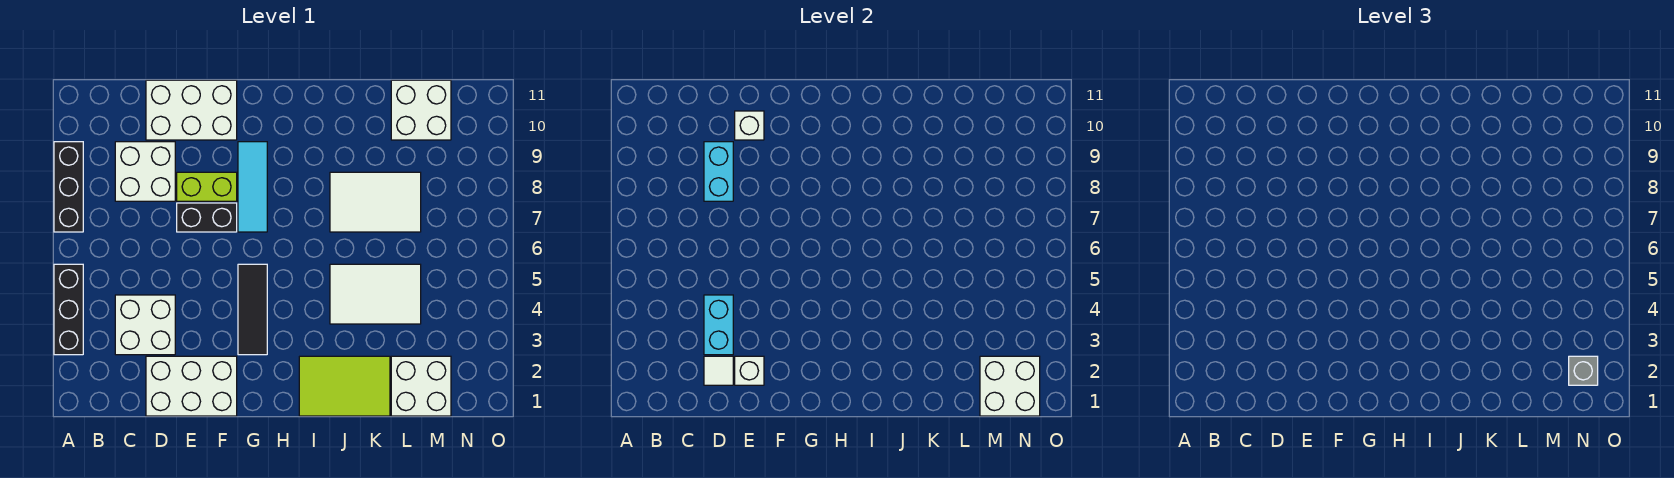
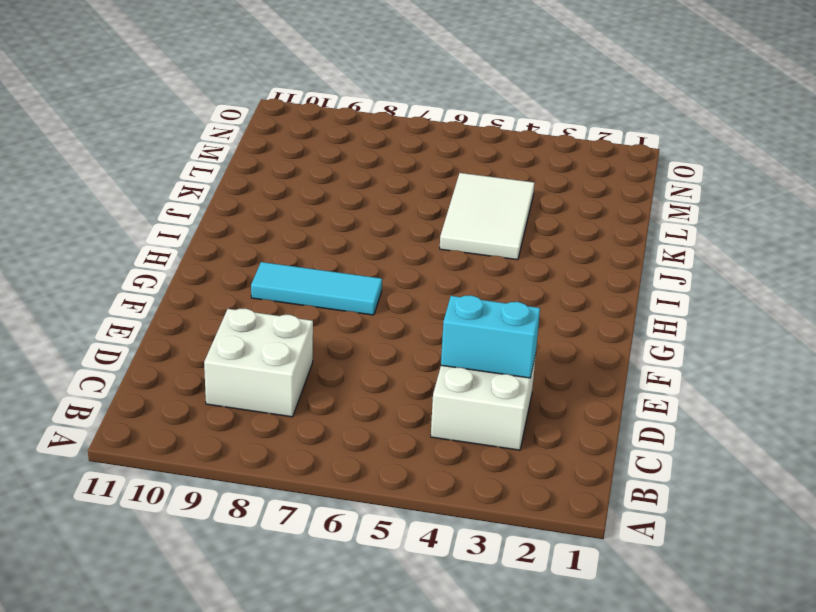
none -> black brick A3:A5 level 1
none -> black brick A7:A9 level 1
none -> white brick D1:F2 level 1

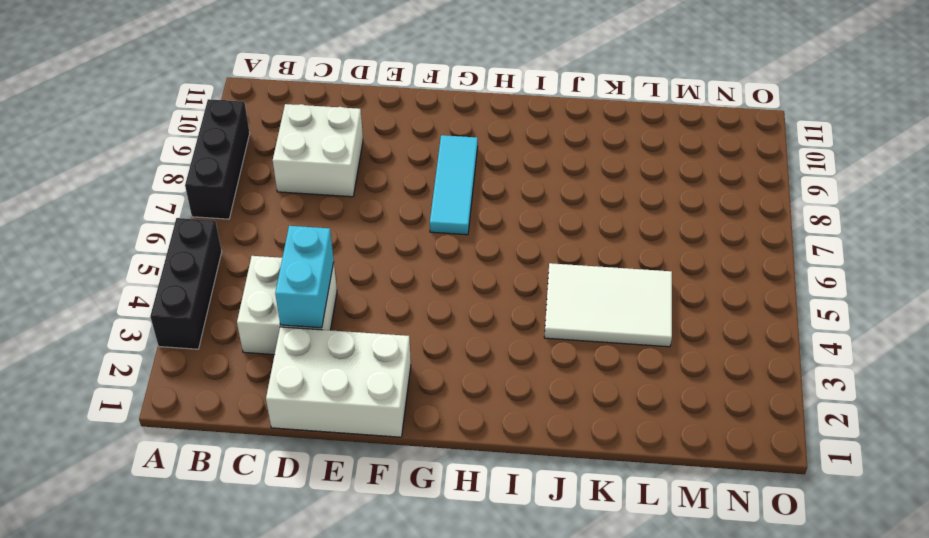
none -> white brick D10:F11 level 1
none -> black brick E7:F7 level 1
none -> lime brick E8:F8 level 1

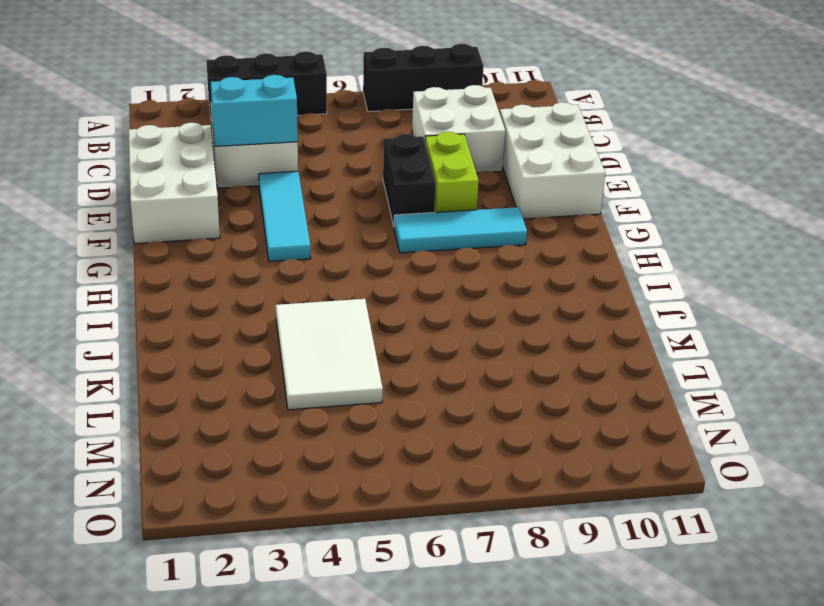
cyan tile E4:G4 level 1 -> black tile G3:G5 level 1
none -> lime tile I1:K2 level 1
none -> white tile J7:L8 level 1
none -> white brick L1:M2 level 1

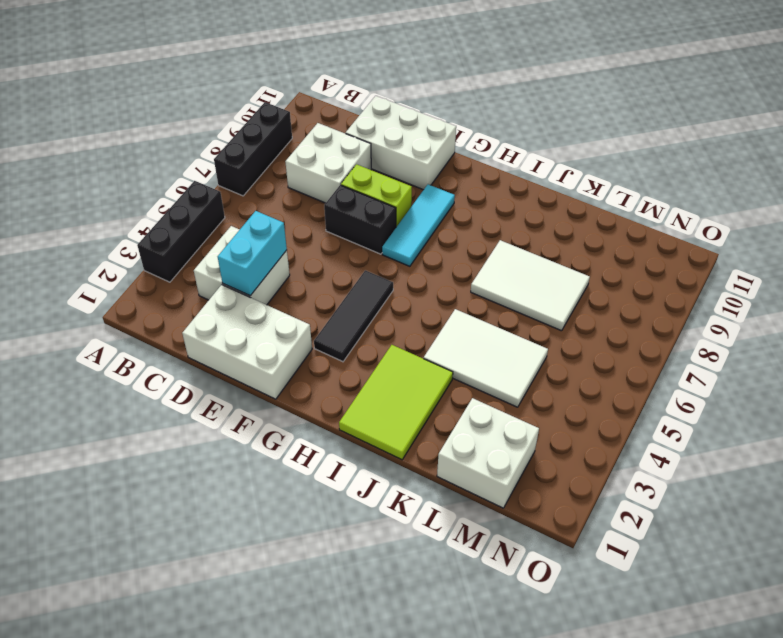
lime tile I1:J3 level 1 -> lime tile I1:K2 level 1
none -> white brick L10:M11 level 1
none -> white tile D2 level 2
none -> cyan brick D8:D9 level 2

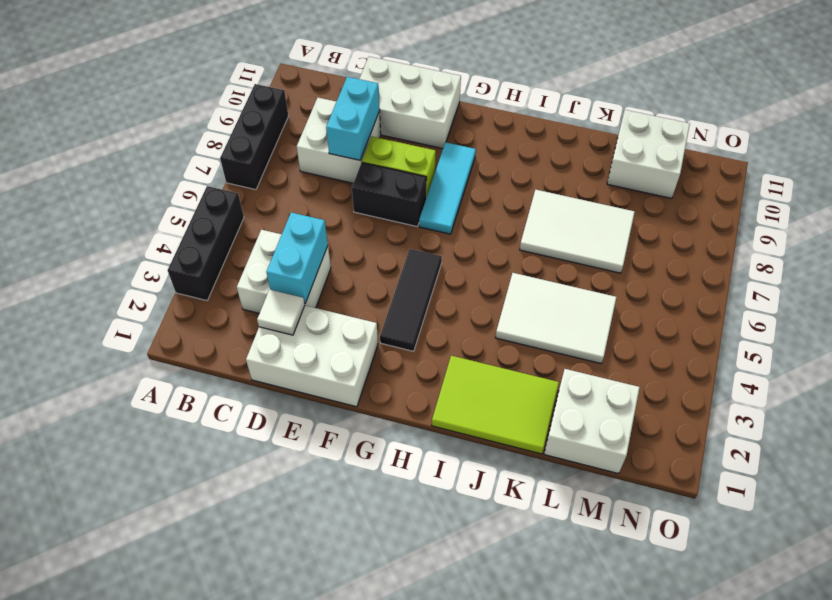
none -> white brick E2 level 2
none -> white brick E10 level 2
none -> white brick M1:N2 level 2

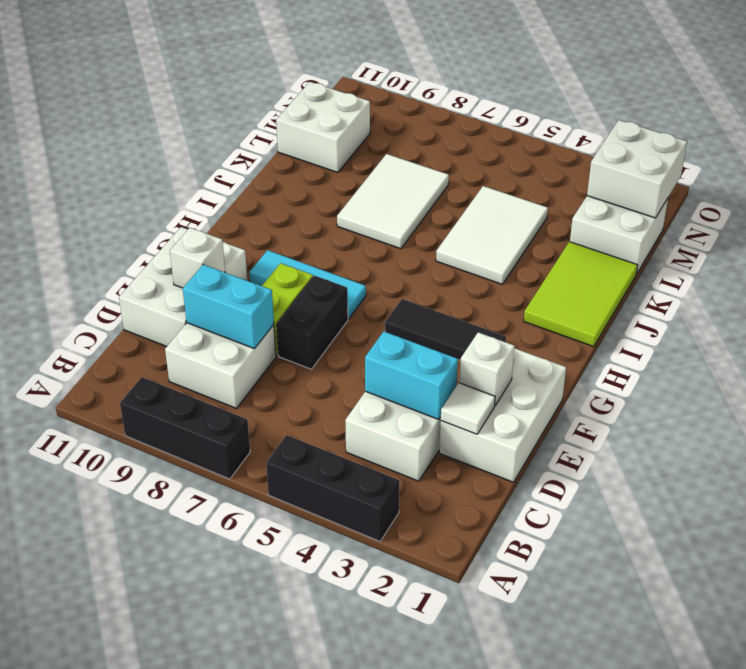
none -> grey brick N2 level 3

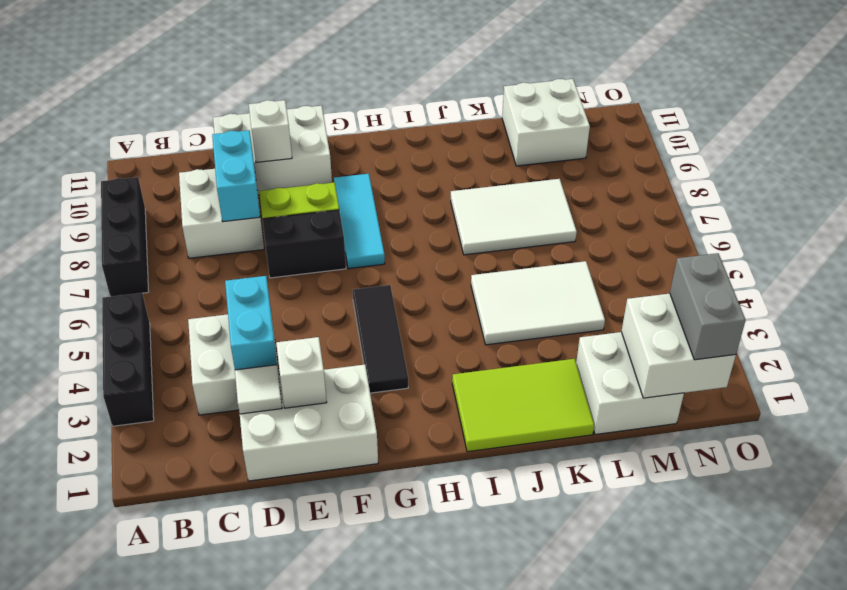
grey brick N1:N2 level 3 -> grey brick N2 level 3

